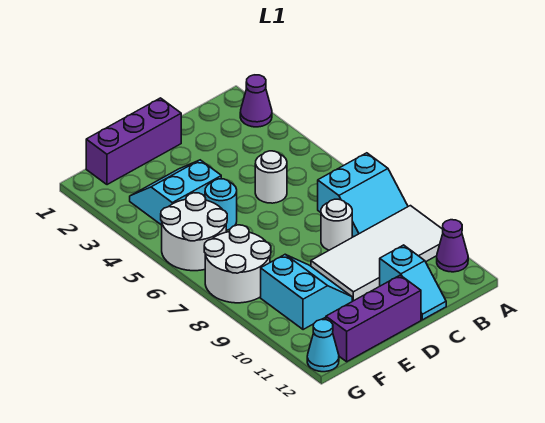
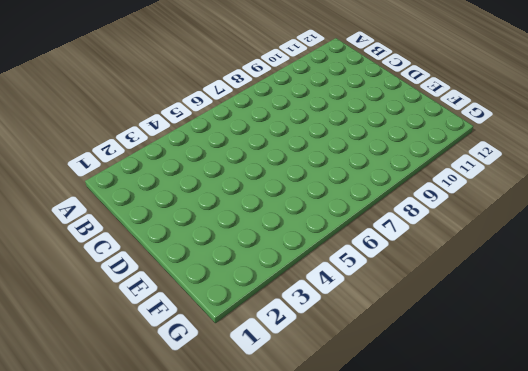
none -> purple cone A2 level 1
none -> cyan slope A7:B8 level 1 top 7
none -> white tile A9:D10 level 1

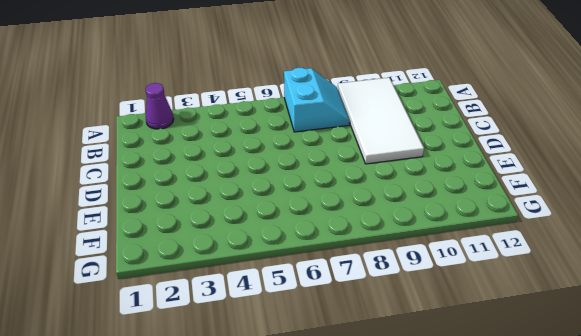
none -> purple cone A11 level 1
none -> white round brick C5 level 1
none -> white round brick C8 level 1

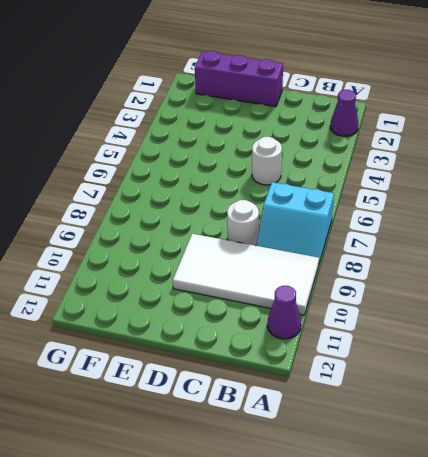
none -> cyan slope C11:C12 level 1 top 11
none -> purple brick D12:F12 level 1
none -> cyan slope E3:F4 level 1 top 4

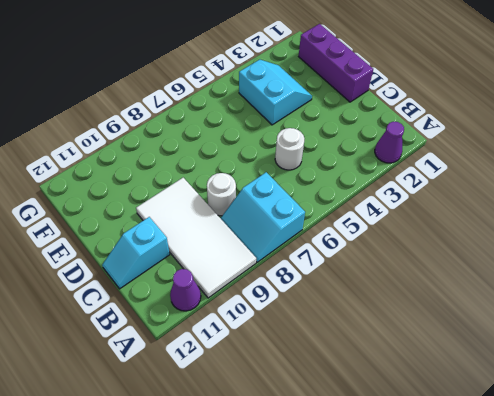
none -> purple brick D12:F12 level 1
none -> cyan round brick E5 level 1
none -> cyan slope E9:F10 level 1 top F

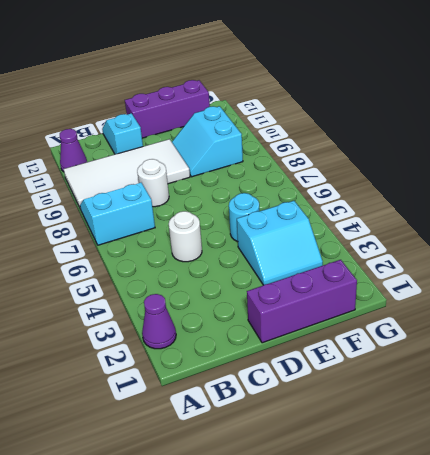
none -> white round brick F5:G6 level 1
none -> white round brick F7:G8 level 1
none -> cyan cone G12 level 1

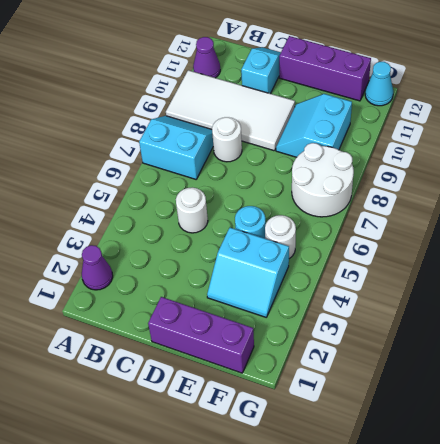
white round brick F5 level 1 -> white round brick F5:G6 level 1

